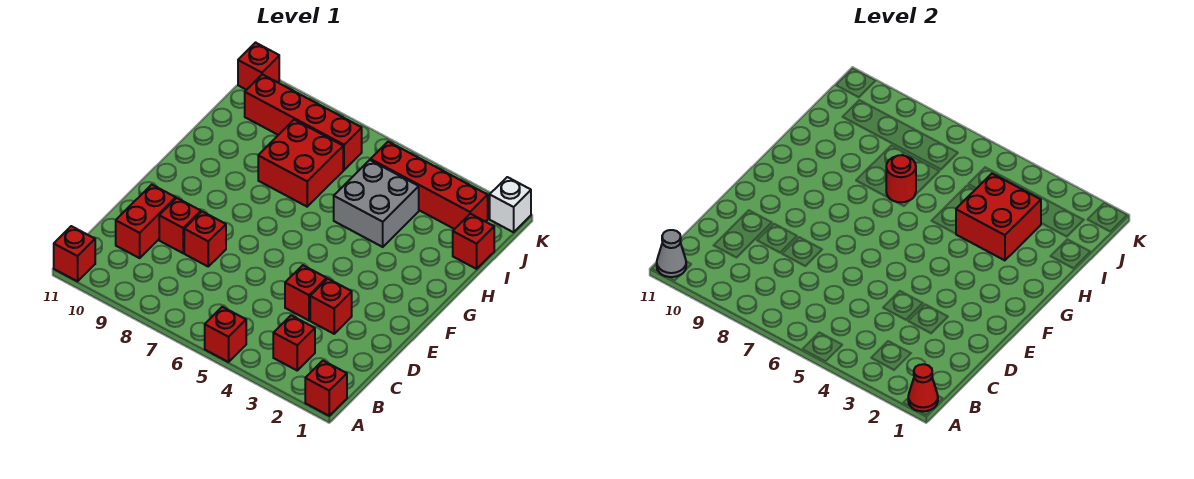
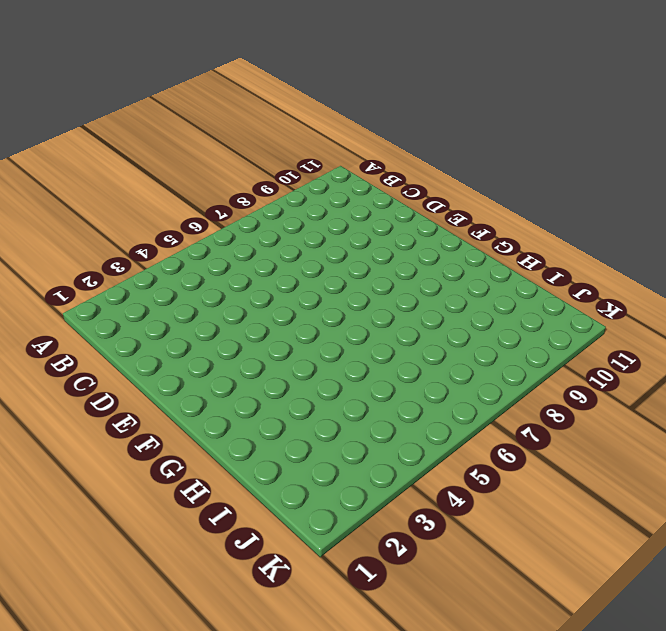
none -> red brick A1 level 1
none -> red brick A5 level 1
none -> red brick A11 level 1

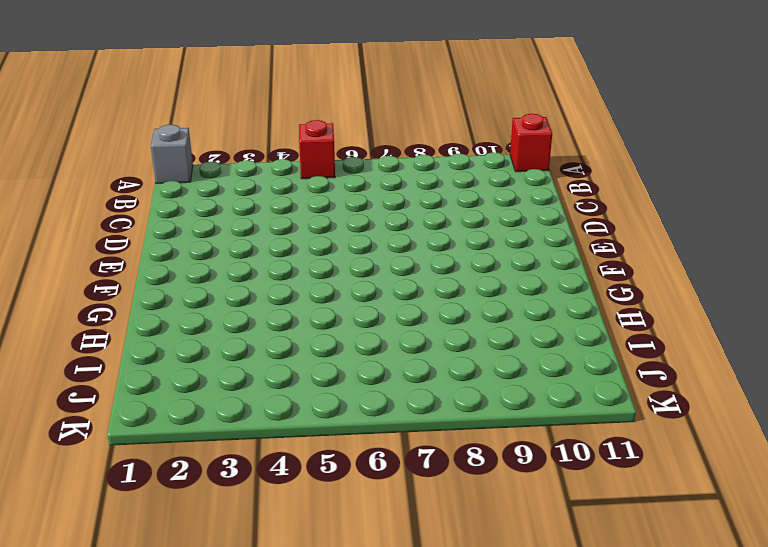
grey brick A1 level 1 -> red brick A1 level 1
none -> red brick B3 level 1
none -> red brick C10:D10 level 1
none -> red brick D3 level 1

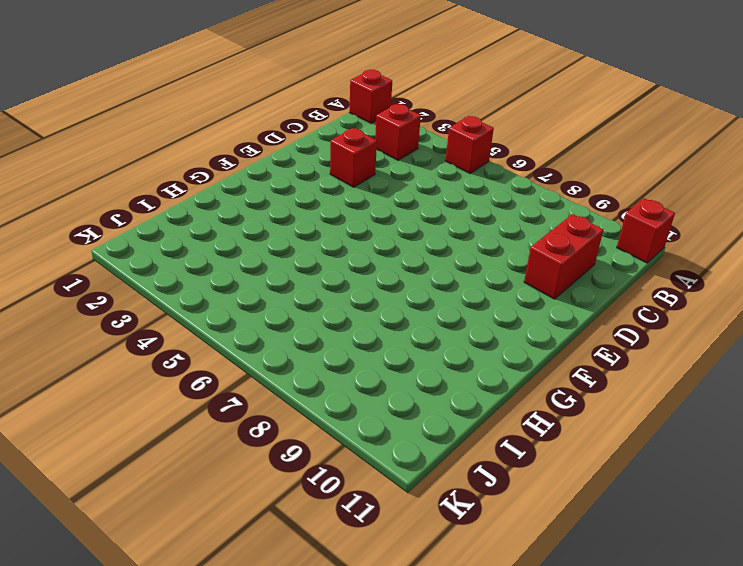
none -> red brick D4 level 1
none -> red brick D8 level 1
none -> red brick D9 level 1

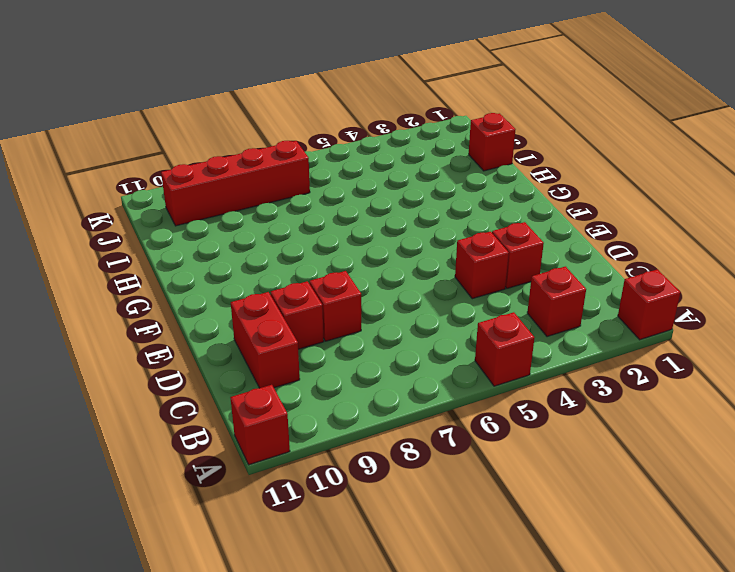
none -> grey brick H4:I5 level 1
none -> red brick H7:I8 level 1
none -> red brick J2:J5 level 1

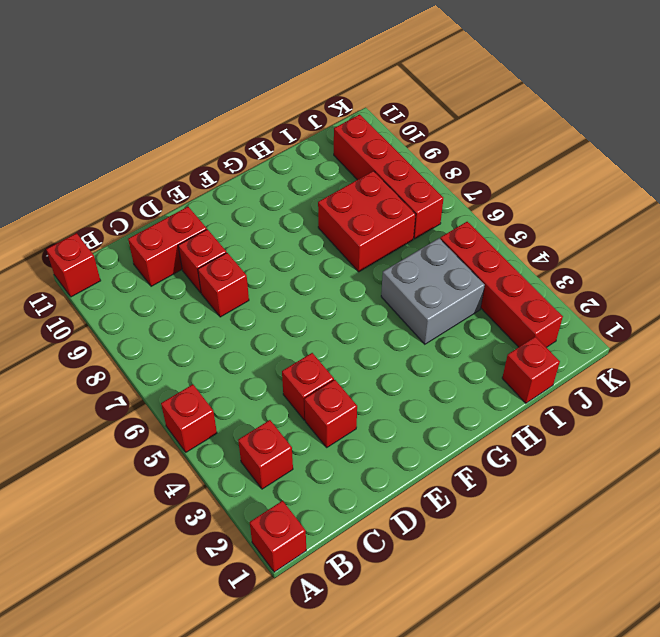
none -> white brick K1 level 1
none -> red brick K11 level 1
none -> red cone A1 level 2

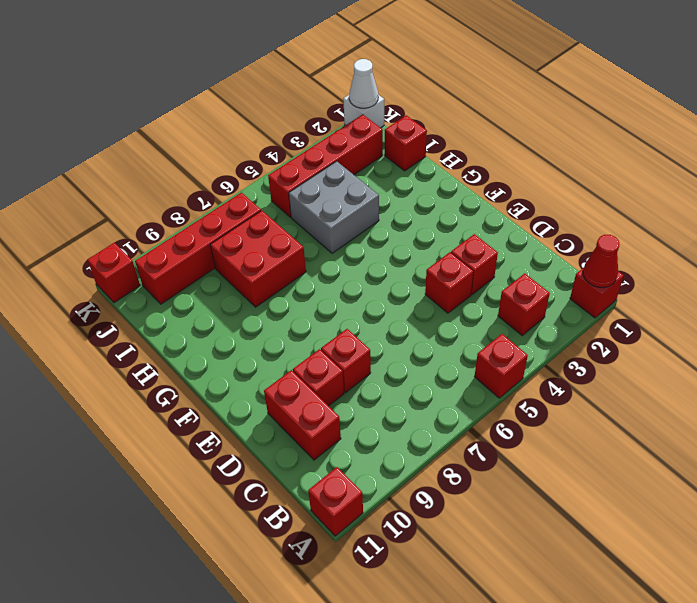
white cone K1 level 2 -> none
none -> grey cone A11 level 2
none -> red brick H3:I4 level 2
none -> red round brick H7 level 2

